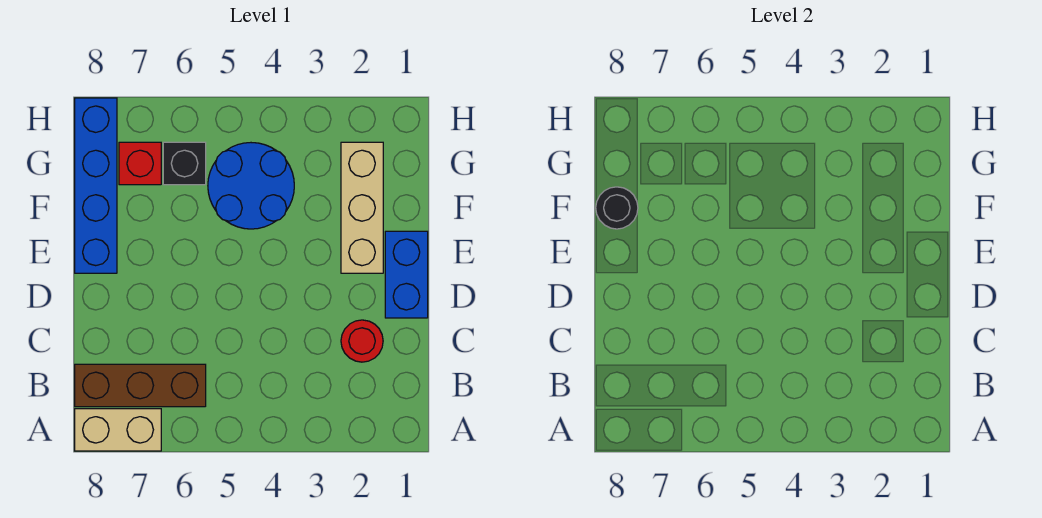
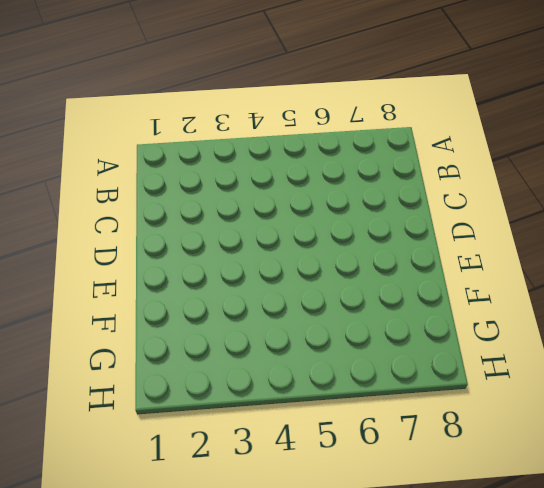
none -> tan brick A7:A8 level 1
none -> brown brick B6:B8 level 1

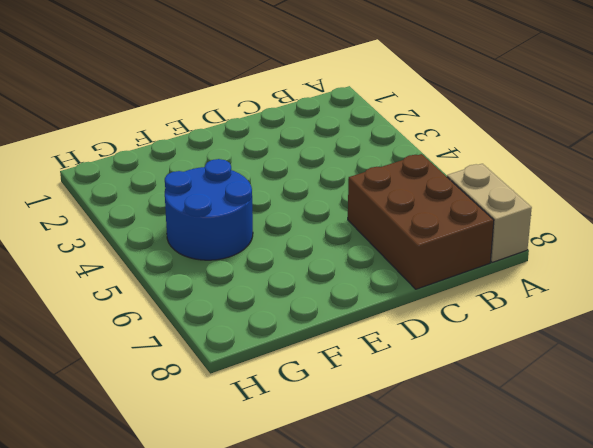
brown brick B6:C8 level 1 -> brown brick B6:B8 level 1
none -> red round brick C2 level 1
none -> blue brick D1:E1 level 1

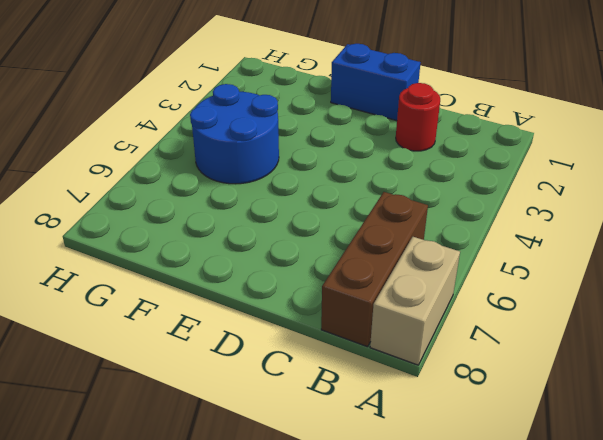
none -> tan brick E2:G2 level 1
none -> blue brick E8:H8 level 1

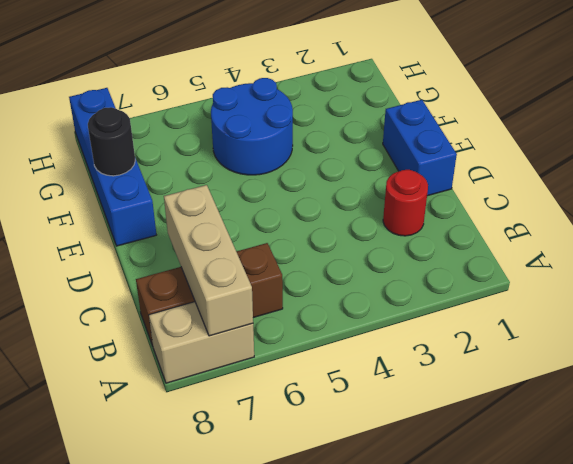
tan brick A7:C7 level 2 -> tan brick E2:G2 level 1
none -> black brick G6 level 1
none -> red brick G7 level 1

